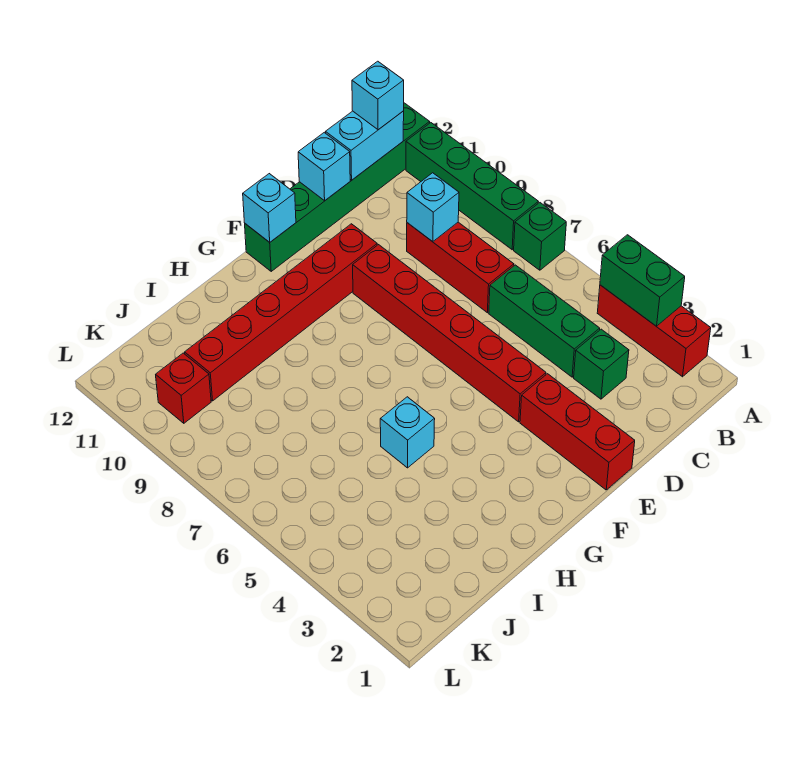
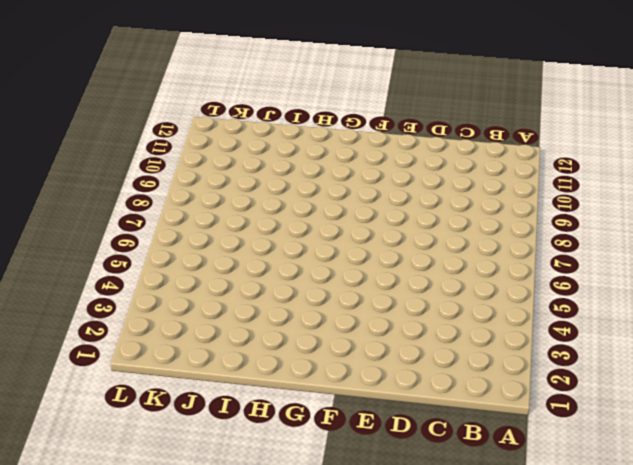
none -> red brick A2:A4 level 1
none -> green brick A7 level 1
none -> green brick A8:A11 level 1

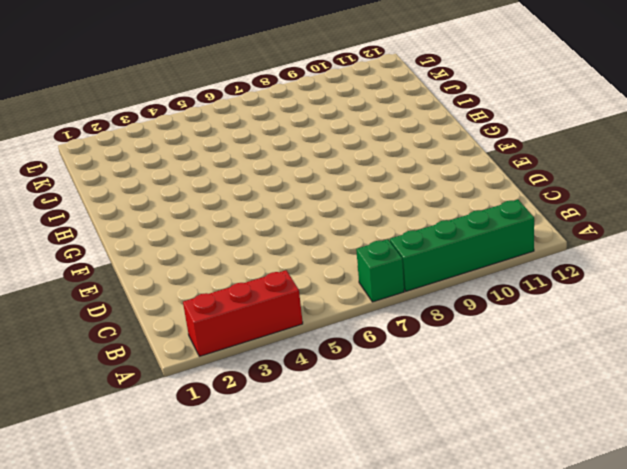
none -> green brick A12:F12 level 1
none -> green brick C3 level 1
none -> green brick C4:C6 level 1

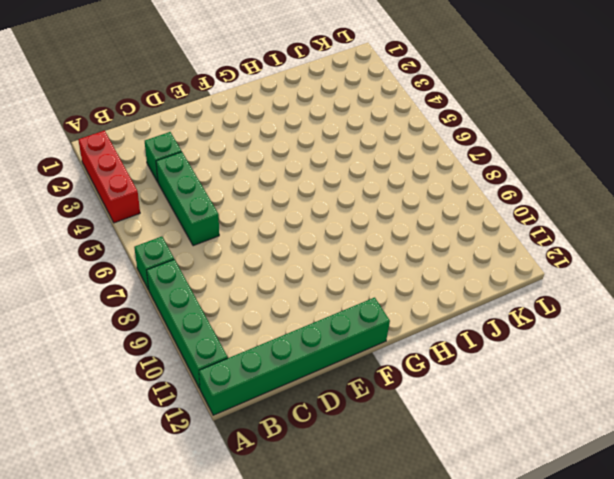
none -> red brick C7:C9 level 1
none -> red brick E1:E3 level 1
none -> red brick E4:E9 level 1

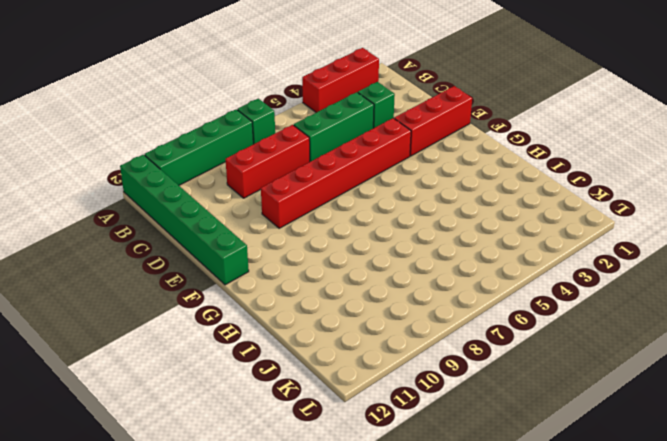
none -> red brick E10:J10 level 1
none -> cyan brick H5 level 1
none -> red brick K10 level 1

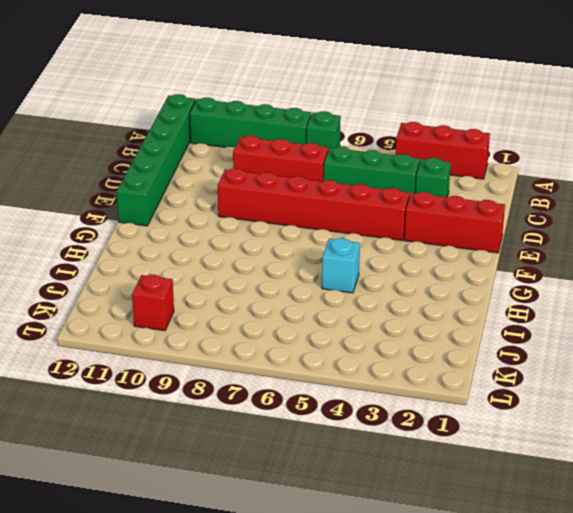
none -> red brick E10:J10 level 1
none -> green brick A3:A4 level 2
none -> cyan brick B12:C12 level 2

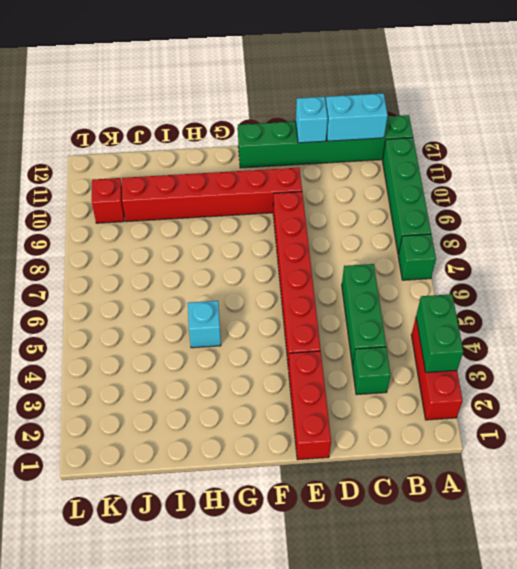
none -> red brick C7:C9 level 1
none -> cyan brick C9 level 2
none -> cyan brick F12 level 2

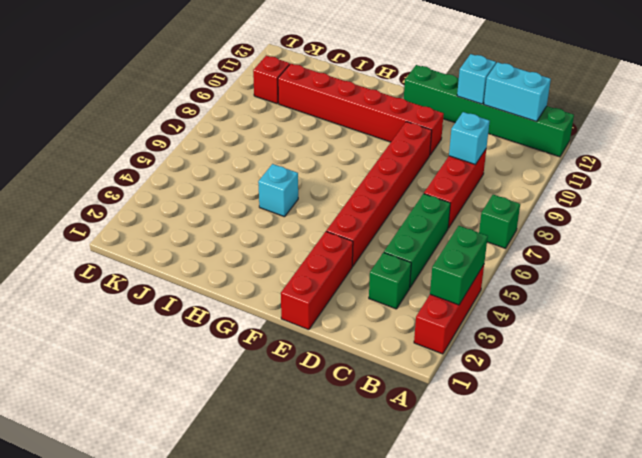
none -> green brick A8:A11 level 1
none -> cyan brick F12 level 2
none -> cyan brick B12 level 3

